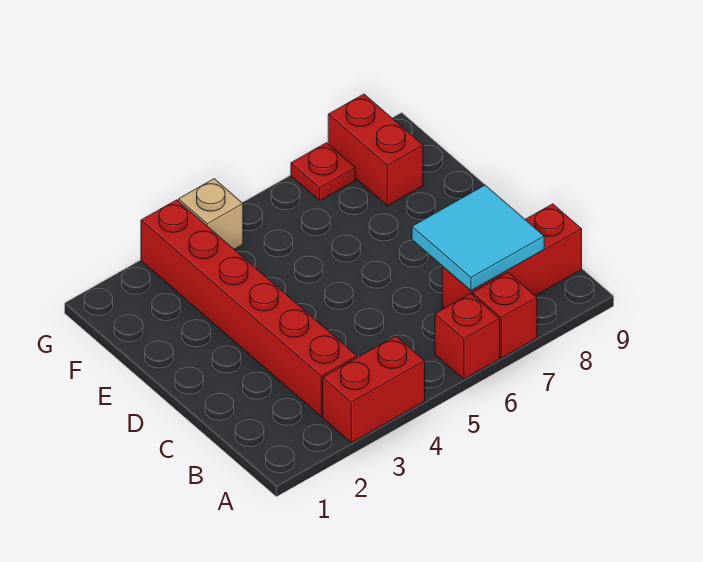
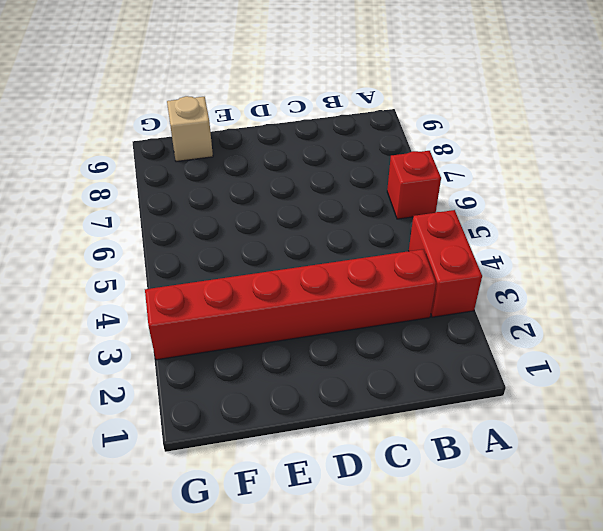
tan brick F9 level 1 -> tan brick G4 level 1
none -> red brick A7 level 1
none -> red brick B7:B9 level 1

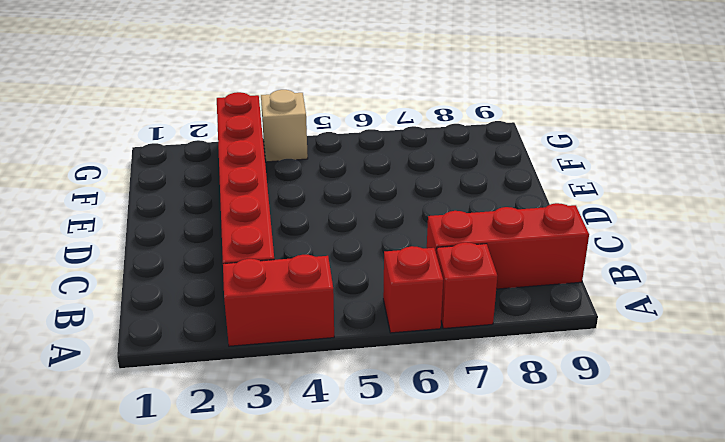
none -> red brick F8:G8 level 1
none -> red plate G7 level 1

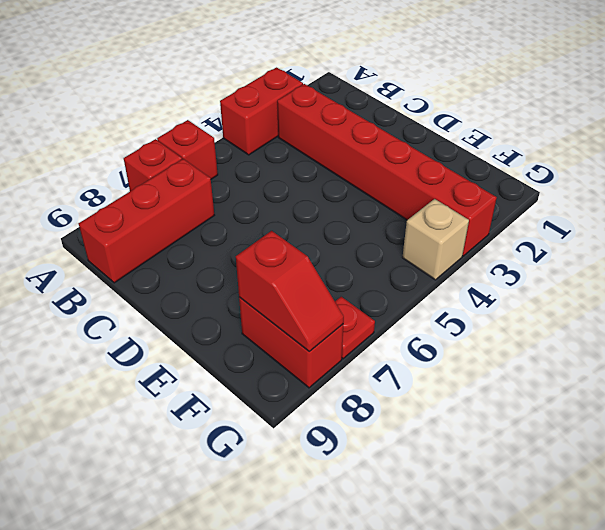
red slope F8:G8 level 2 top F -> none
none -> cyan tile B7:C8 level 2

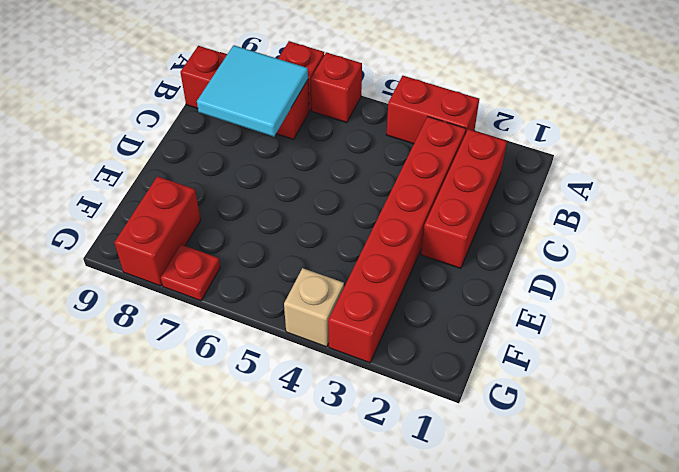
red brick B2:D2 level 1 -> none

